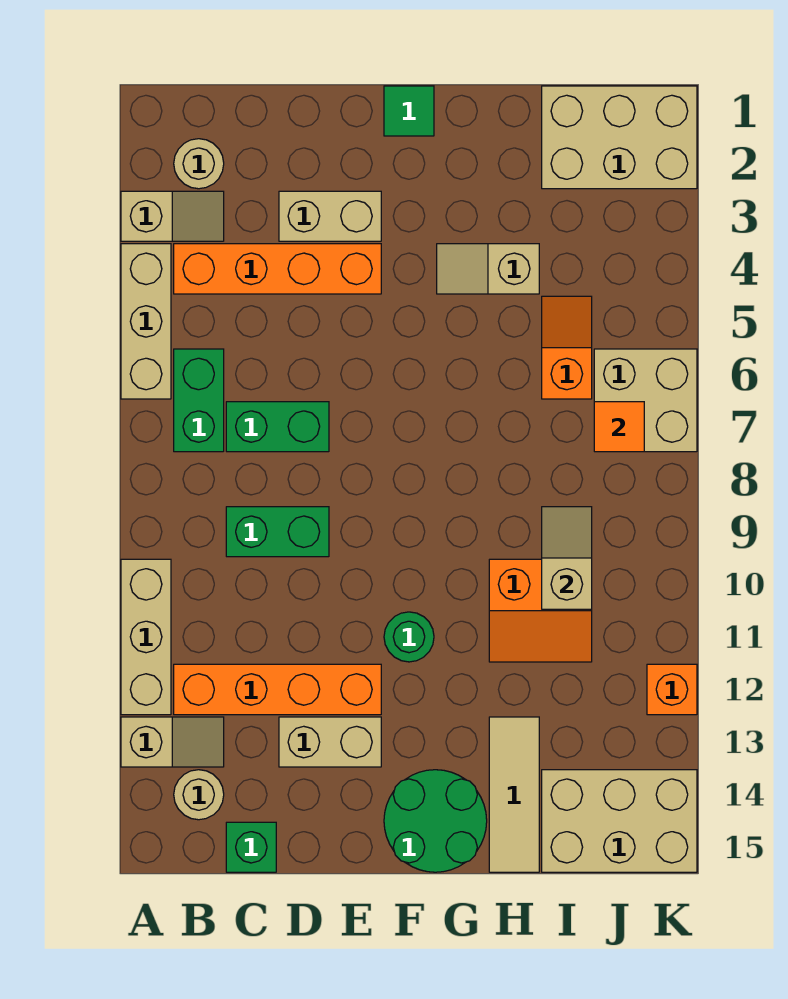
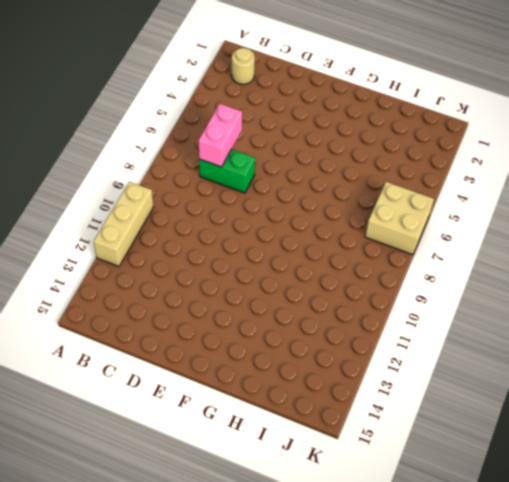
pink brick C6:C7 level 2 -> none
none -> tan slope A3:B3 level 1 top A
none -> tan brick A4:A6 level 1
none -> tan slope A13:B13 level 1 top A

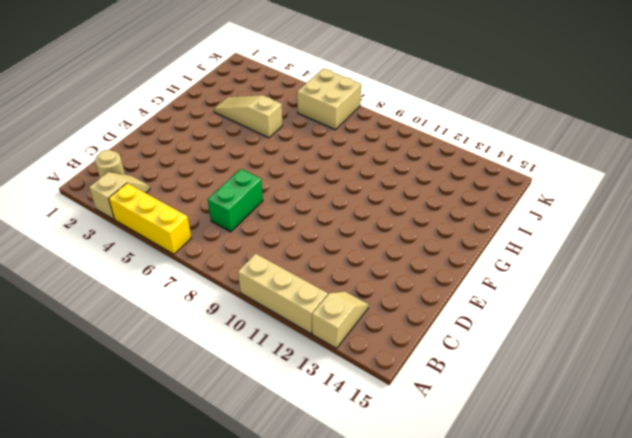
yellow brick A4:A6 level 1 -> tan brick A4:A6 level 1
tan slope H3:H5 level 1 top 5 -> tan slope G4:H4 level 1 top H
none -> orange brick B4:E4 level 1
none -> green brick B6:B7 level 1
none -> orange brick B12:E12 level 1

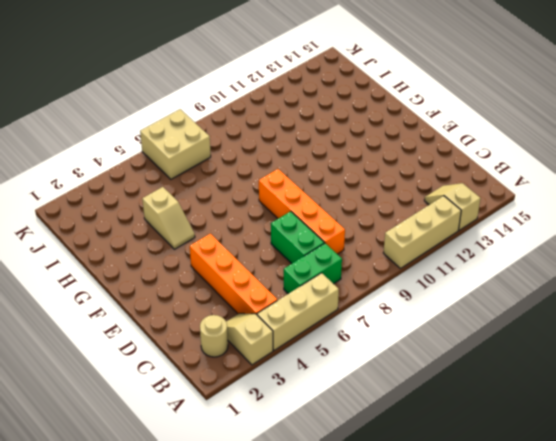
orange brick C8:F8 level 1 -> orange brick B12:E12 level 1
none -> tan round brick B14 level 1
none -> green brick C9:D9 level 1
none -> green brick C15 level 1

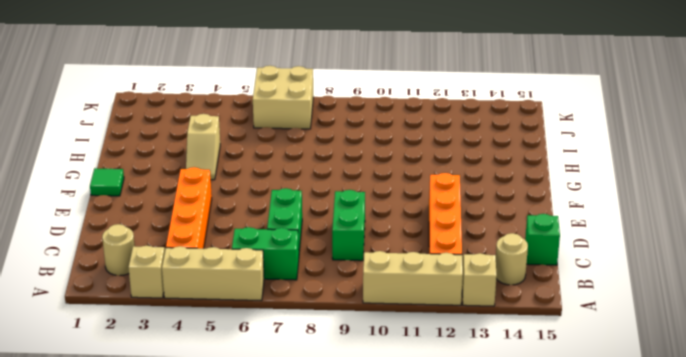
none -> tan brick D3:E3 level 1
none -> tan brick D13:E13 level 1
none -> green round brick F11 level 1

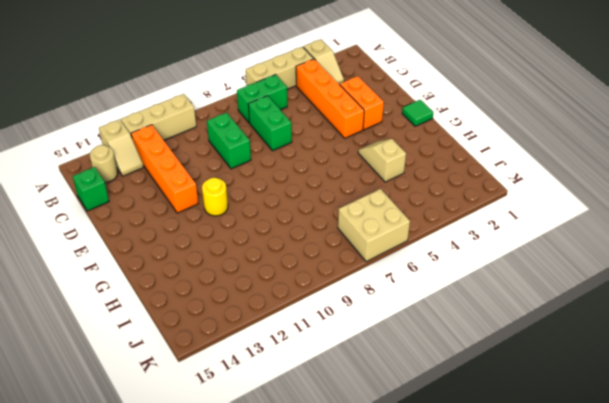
orange brick D3:E3 level 1 -> tan brick D3:E3 level 1
yellow round brick F11 level 1 -> green round brick F11 level 1
none -> tan round brick B2 level 1
none -> tan brick D13:E13 level 1
none -> green round brick F14:G15 level 1

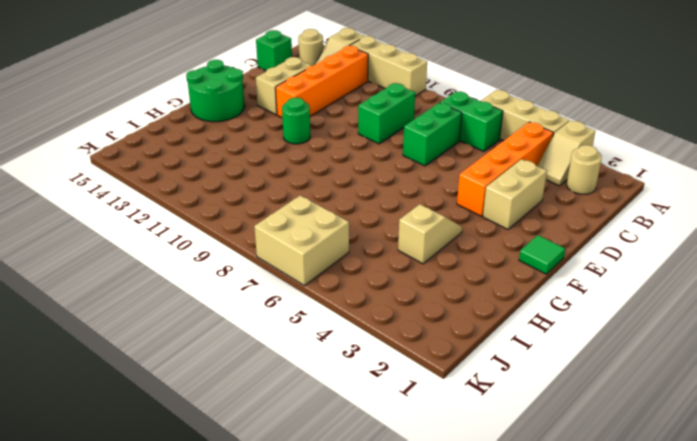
none -> orange slope H10:I11 level 1 top 10
none -> tan tile H13:H15 level 1
none -> tan brick I1:K2 level 1

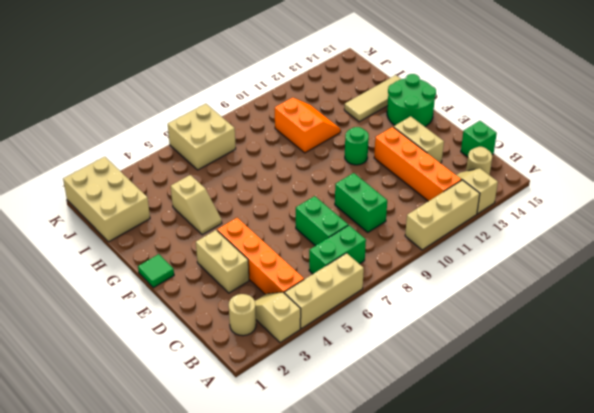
none -> orange slope I5:I6 level 1 top 6
none -> tan brick I14:K15 level 1
none -> orange brick K12 level 1

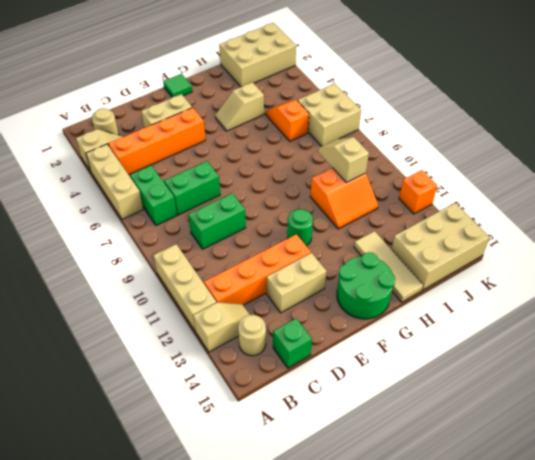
none -> orange tile J7 level 2

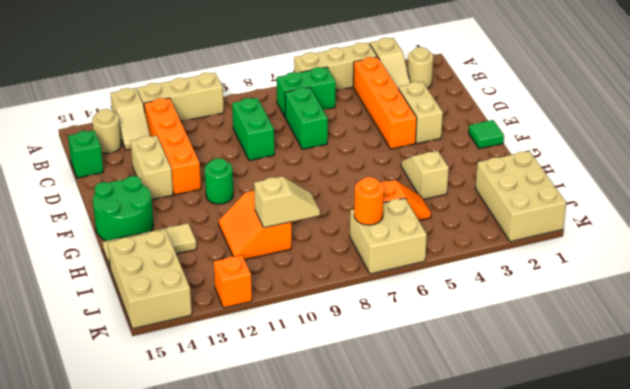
orange round brick J7 level 2 -> orange tile J7 level 2

